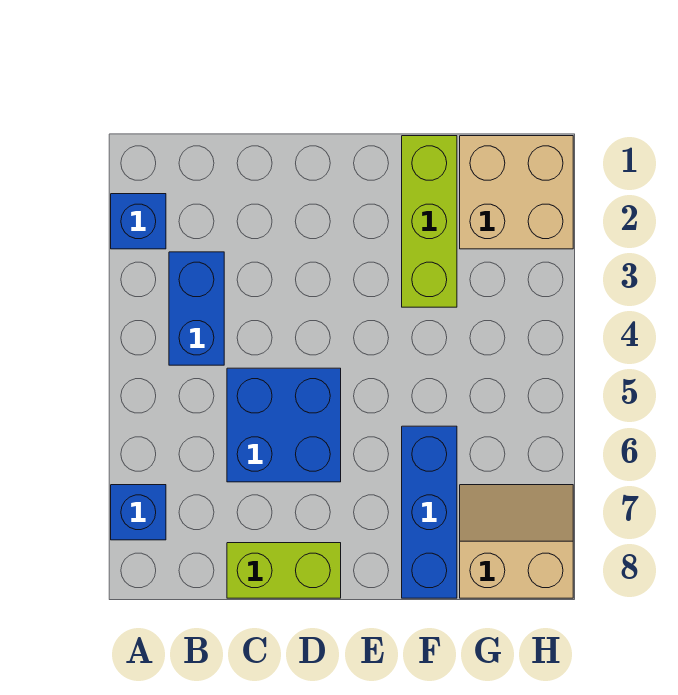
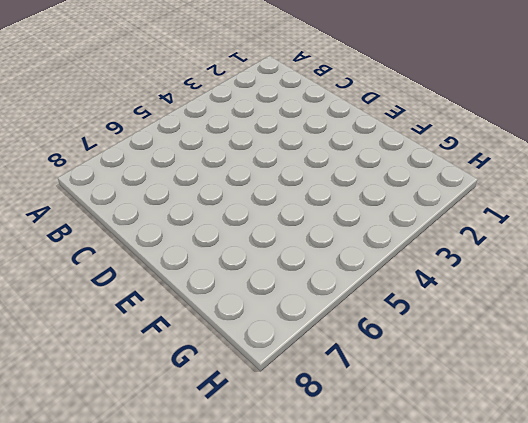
none -> blue brick A2 level 1
none -> blue brick A7 level 1

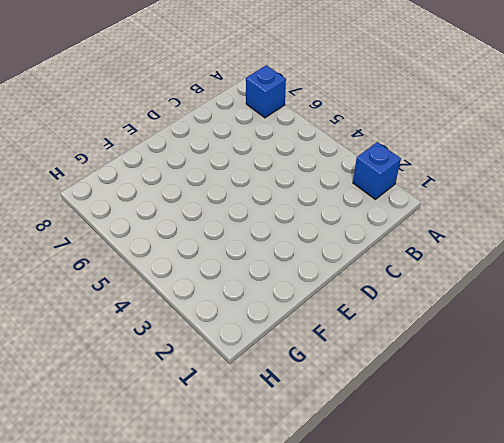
none -> blue brick B3:B4 level 1
none -> blue brick C5:D6 level 1

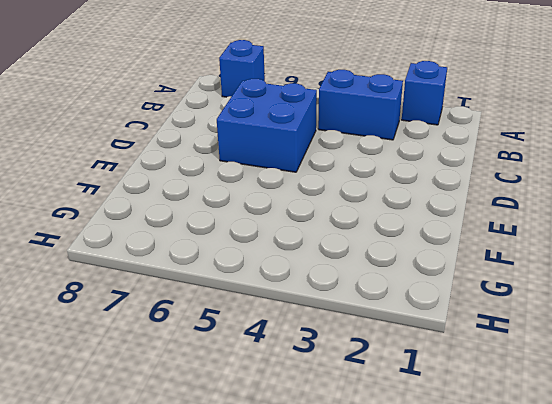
none -> lime brick C8:D8 level 1
none -> lime brick F1:F3 level 1

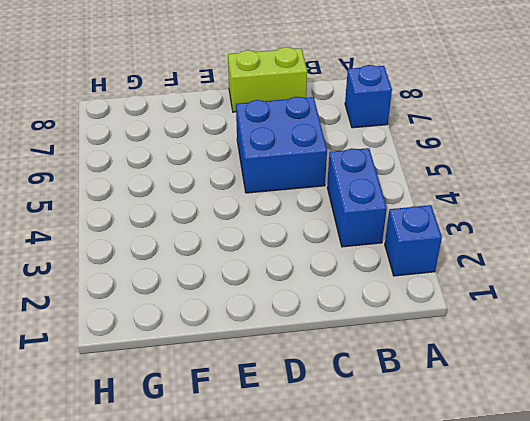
none -> lime brick F1:F3 level 1
none -> blue brick F6:F8 level 1

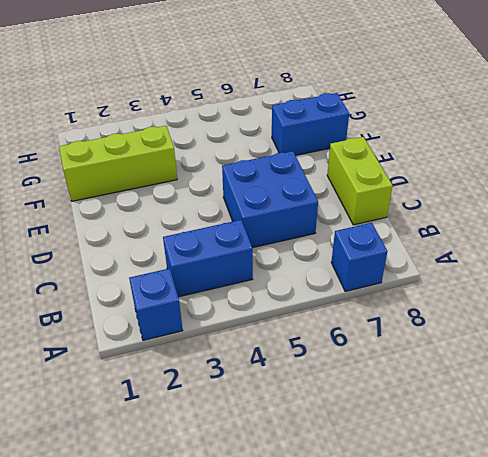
blue brick F7:F8 level 1 -> blue brick F6:F8 level 1
none -> tan brick G1:H2 level 1
none -> tan slope G7:H8 level 1 top 8

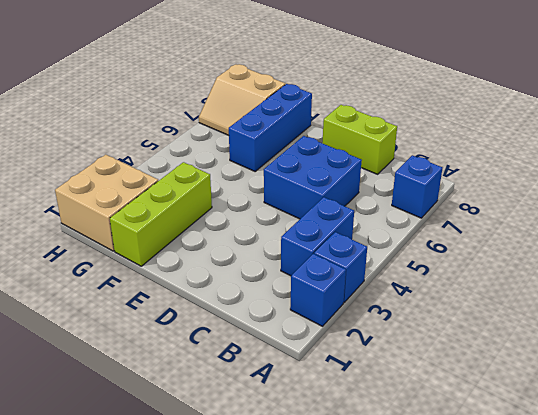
blue brick A3 level 1 -> none

